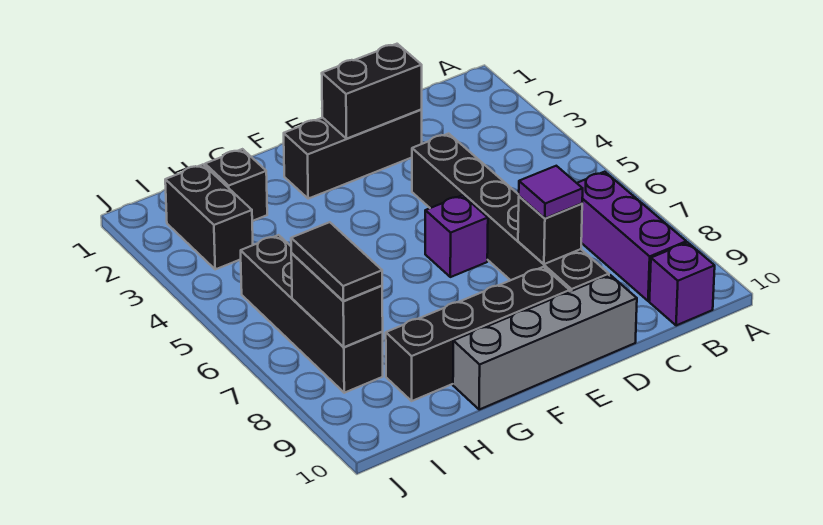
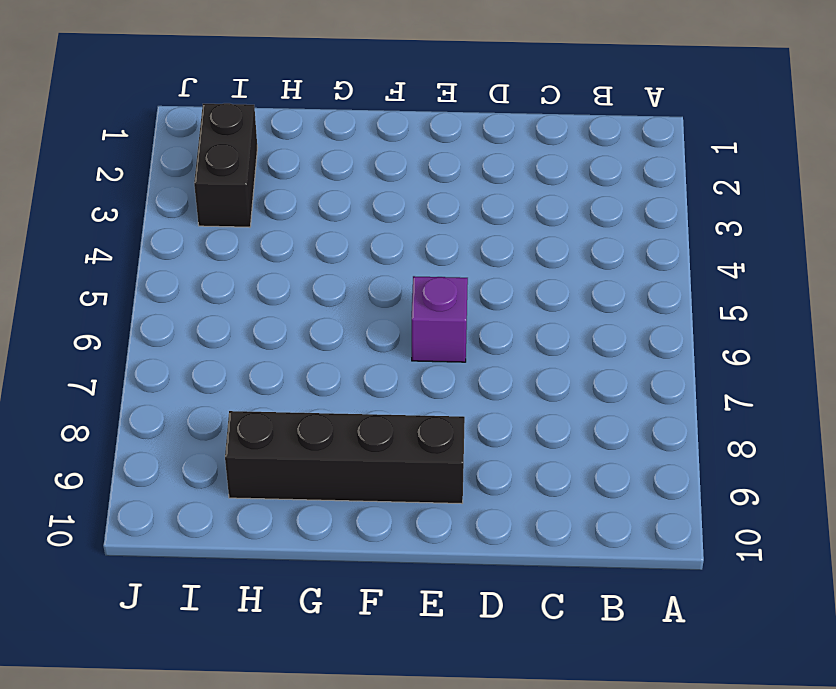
none -> purple brick B7:B9 level 1
none -> purple brick B10 level 1
none -> black brick D2:F2 level 1

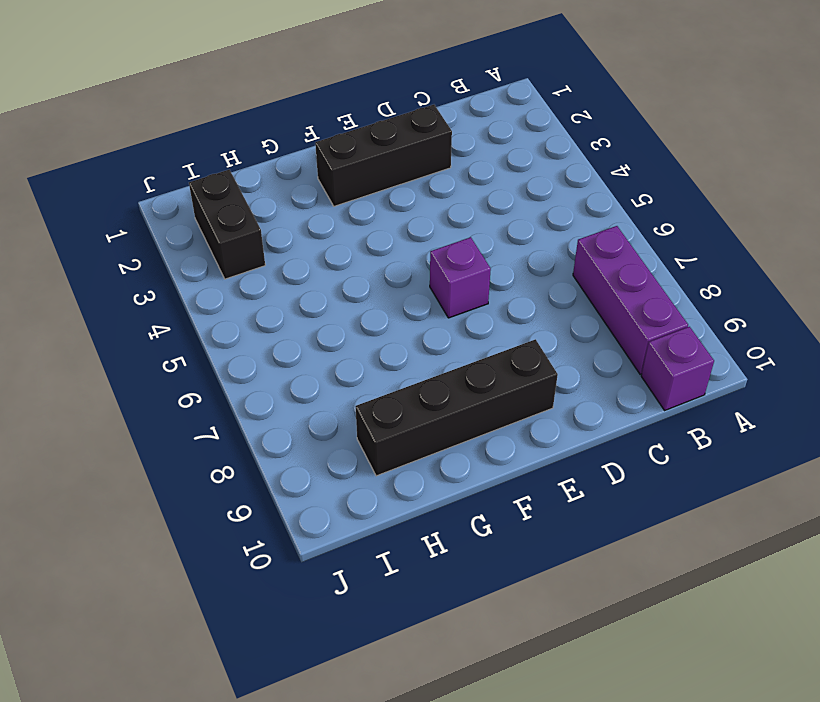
none -> black brick D4:D9 level 1
none -> grey brick D10:G10 level 1
none -> black brick H2 level 1

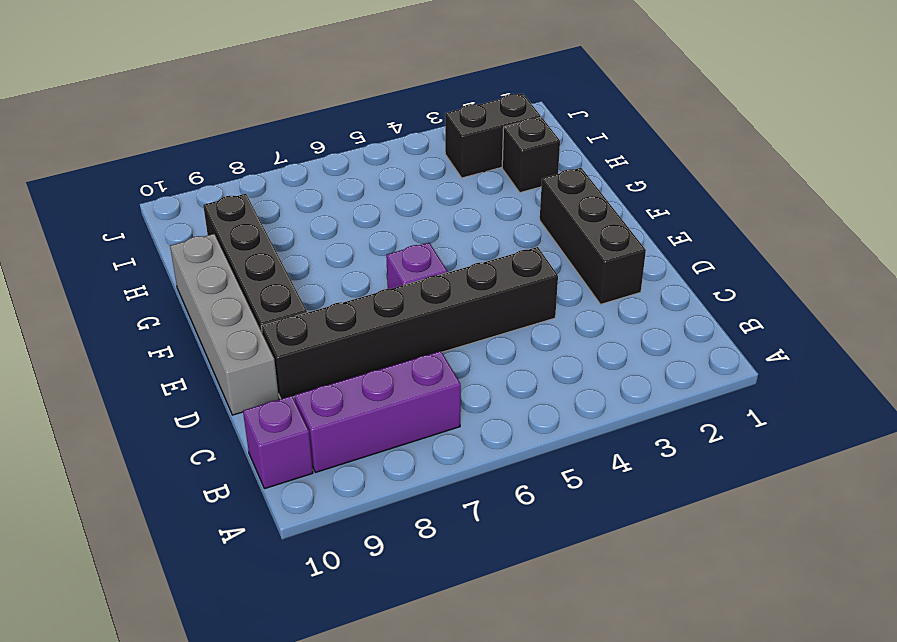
none -> black brick I5:I8 level 1
none -> black brick D2:E2 level 2
none -> black brick D8 level 2

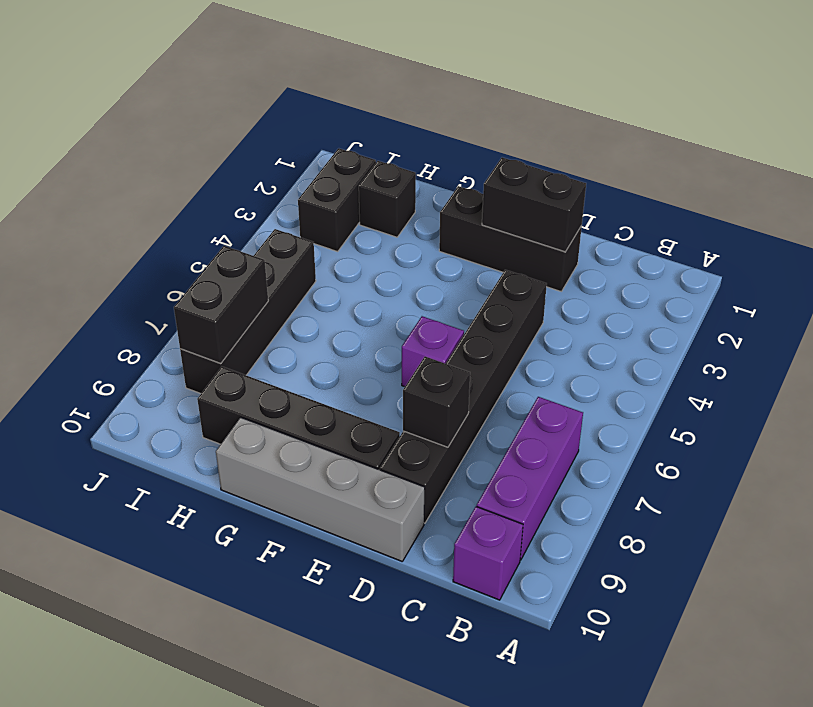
none -> purple tile D8 level 3
none -> black tile I7:I8 level 3

